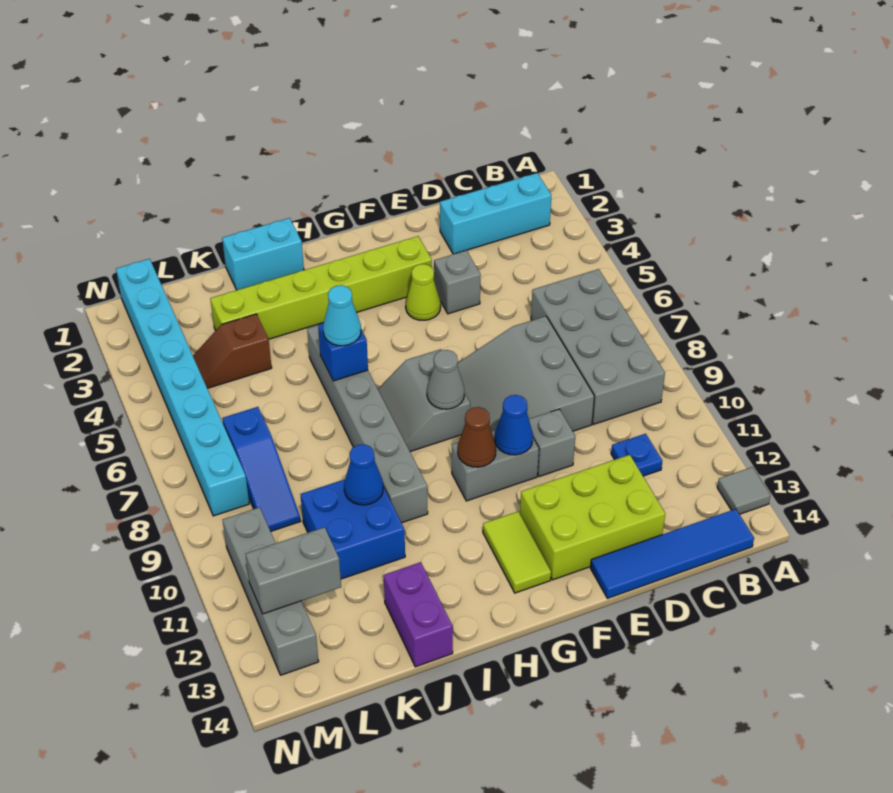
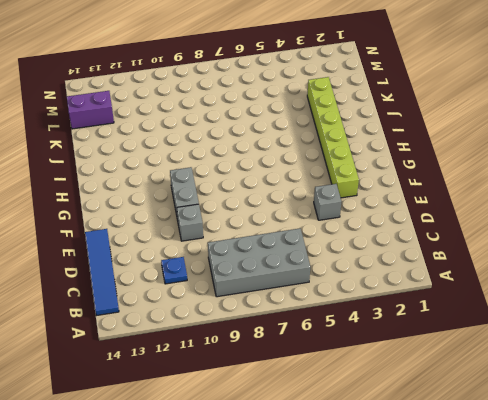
purple brick L13:L14 level 1 -> purple brick J13:J14 level 1
none -> grey tile A13 level 1
none -> cyan brick B2:D2 level 1
none -> grey slope D7:F9 level 1 top D

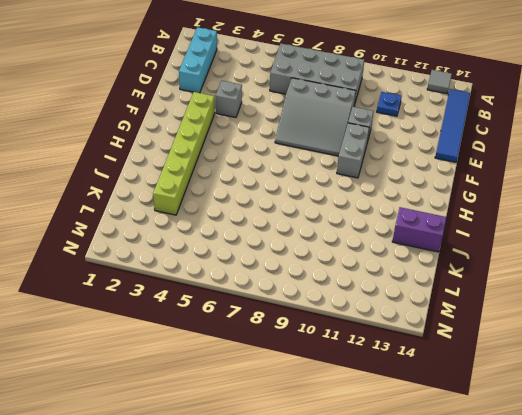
none -> lime brick D12:F13 level 1
none -> lime cone F4 level 1
none -> grey slope G7:H8 level 1 top G

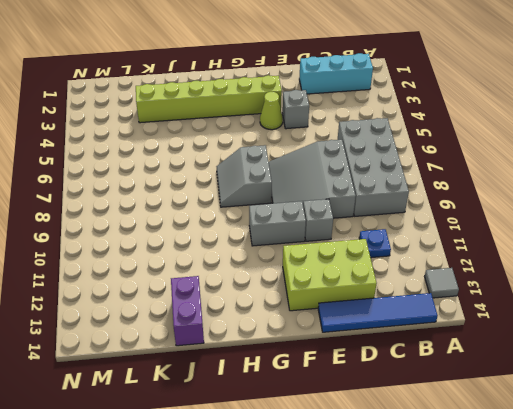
none -> lime tile G12:G13 level 1
none -> cyan brick I1:J1 level 1
none -> grey brick I5:I10 level 1

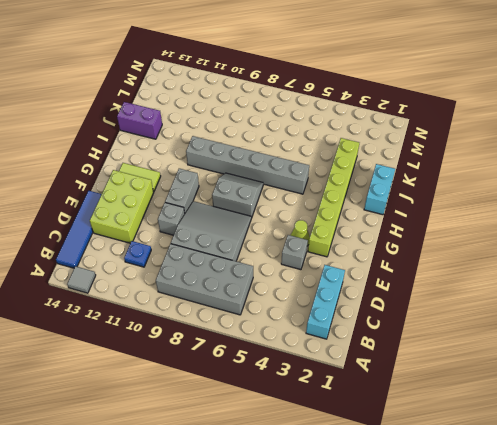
none -> blue brick J10:K11 level 1
none -> brown slope K4:L4 level 1 top K
none -> blue slope L7:L9 level 1 top 7

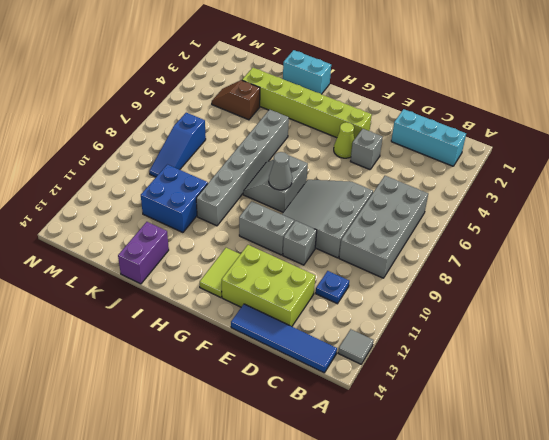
none -> cyan brick M1:M8 level 1
none -> grey brick M10:M13 level 1
none -> blue cone F10 level 2

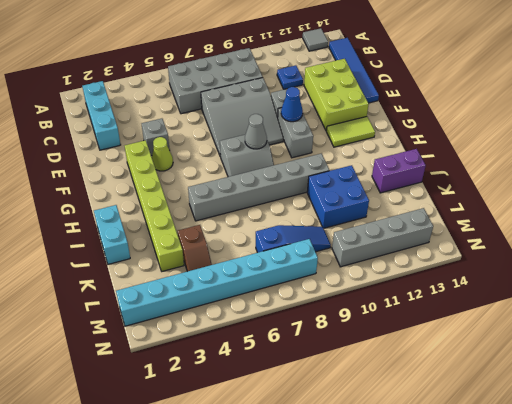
none -> brown cone G10 level 2
none -> blue brick I6 level 2
none -> blue cone J10 level 2

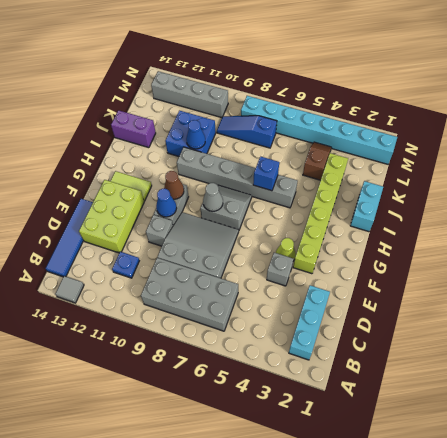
none -> grey brick L12:M12 level 2
none -> cyan cone I6 level 3

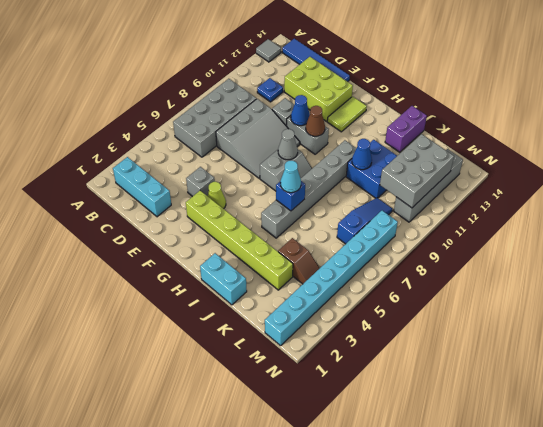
grey brick L10:M12 level 2 -> grey brick L12:M12 level 2

